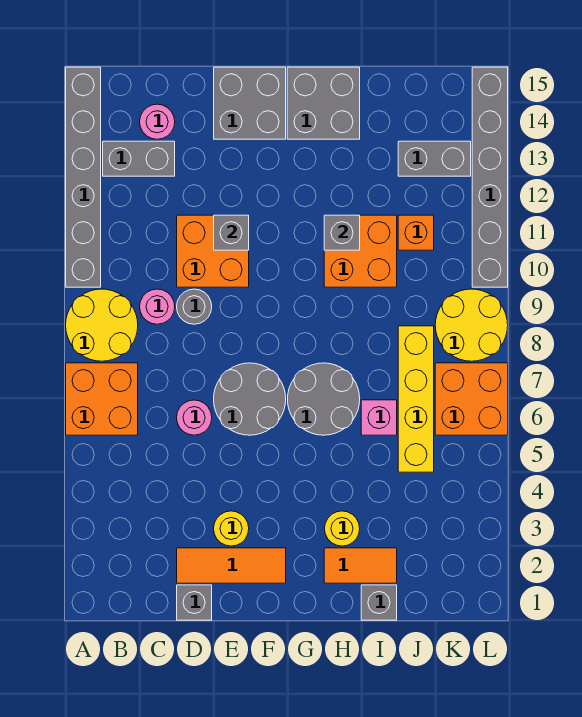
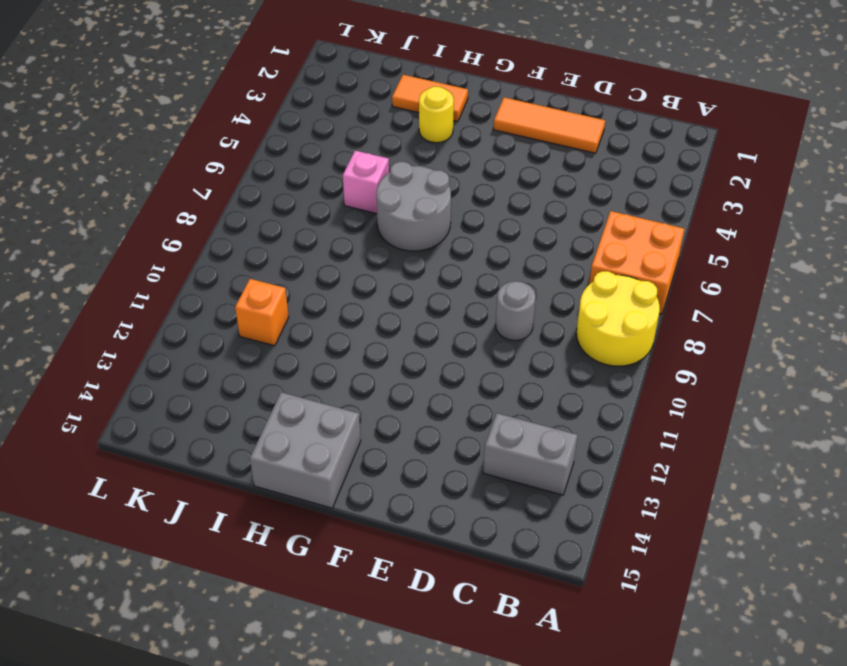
none -> grey brick A10:A15 level 1
none -> pink round brick C9 level 1
none -> pink round brick C14 level 1

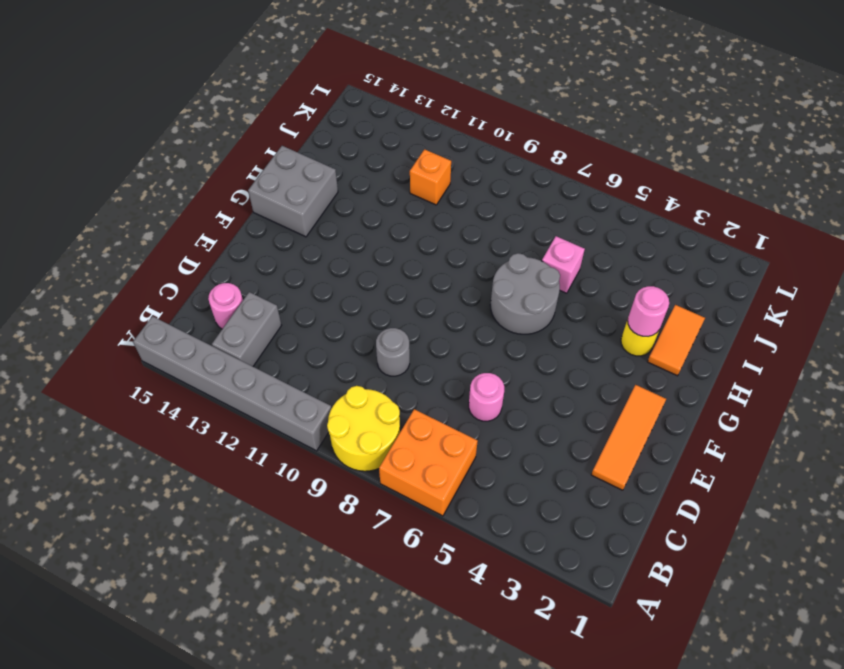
pink round brick H3 level 2 -> pink round brick C9 level 1
none -> grey brick D1 level 1
none -> orange brick D10:E11 level 1
none -> yellow round brick E3 level 1

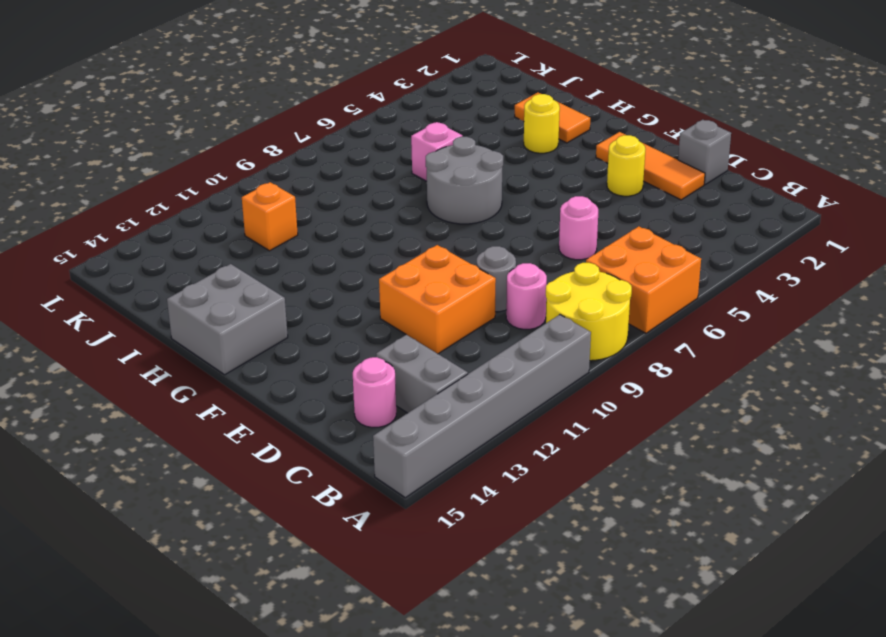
none -> grey round brick E6:F7 level 1
none -> grey brick E14:F15 level 1
none -> orange brick H10:I11 level 1

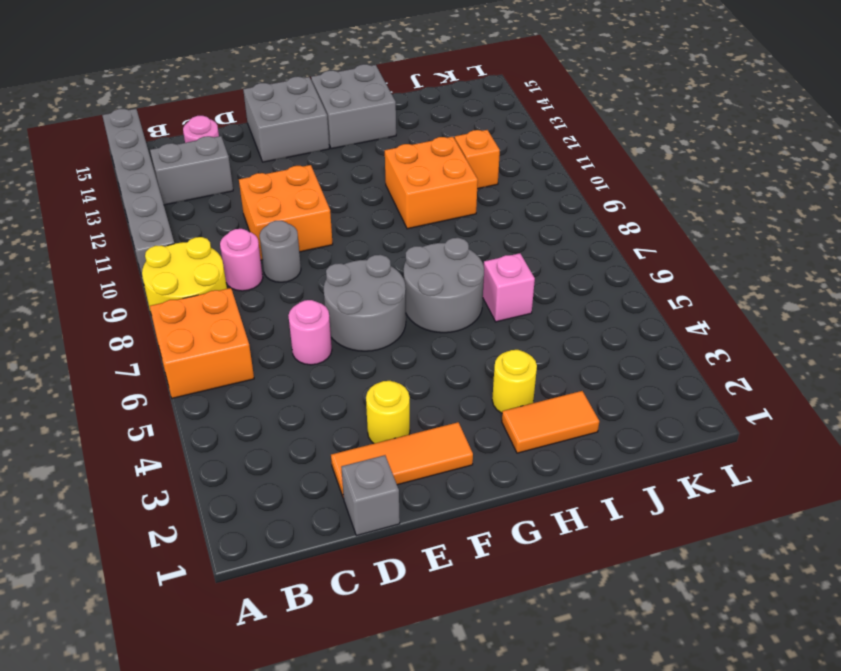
none -> grey brick I1 level 1
none -> yellow brick J5:J8 level 1
none -> grey brick J13:K13 level 1

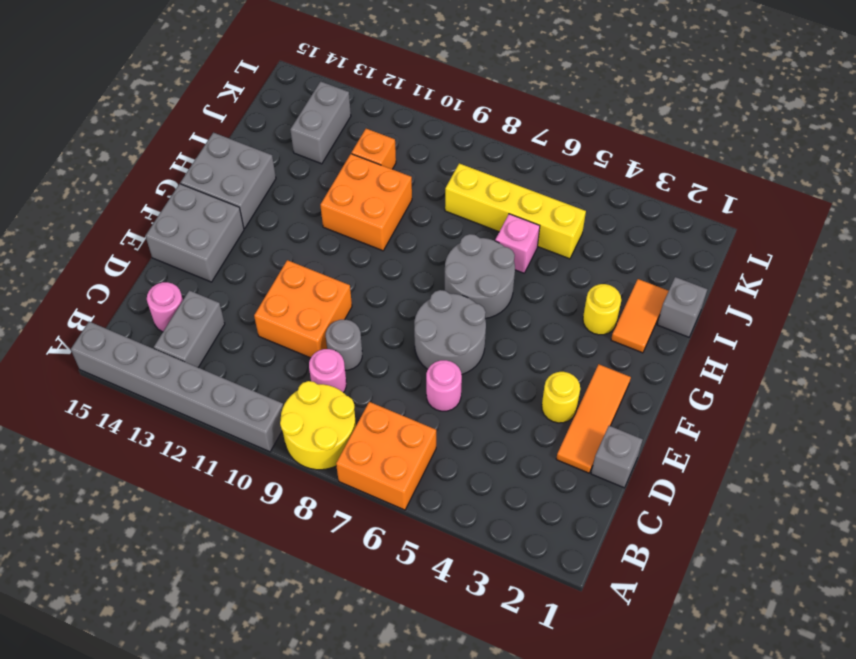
none -> orange brick K6:L7 level 1
none -> yellow round brick K8:L9 level 1
none -> grey brick L10:L15 level 1

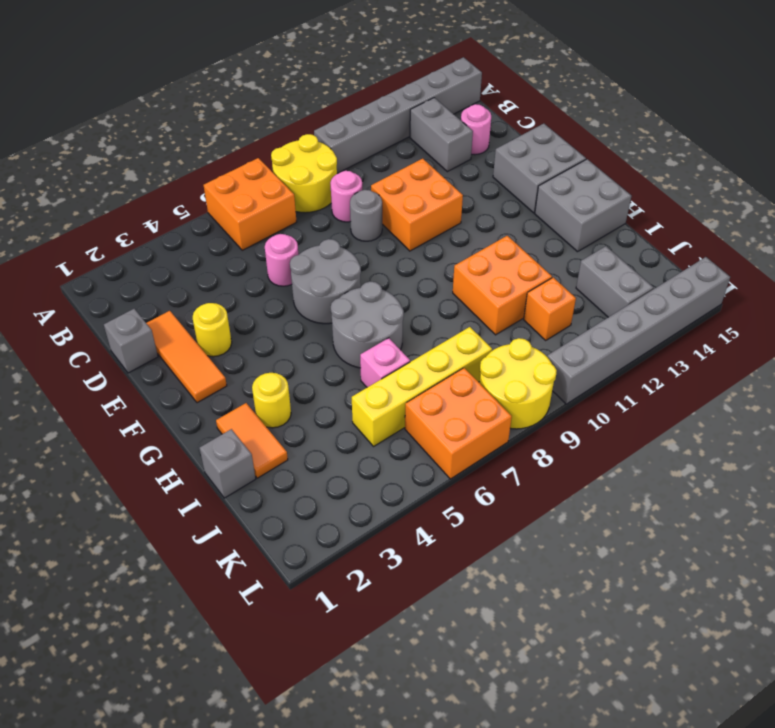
none -> grey brick E11 level 2
none -> grey brick H11 level 2

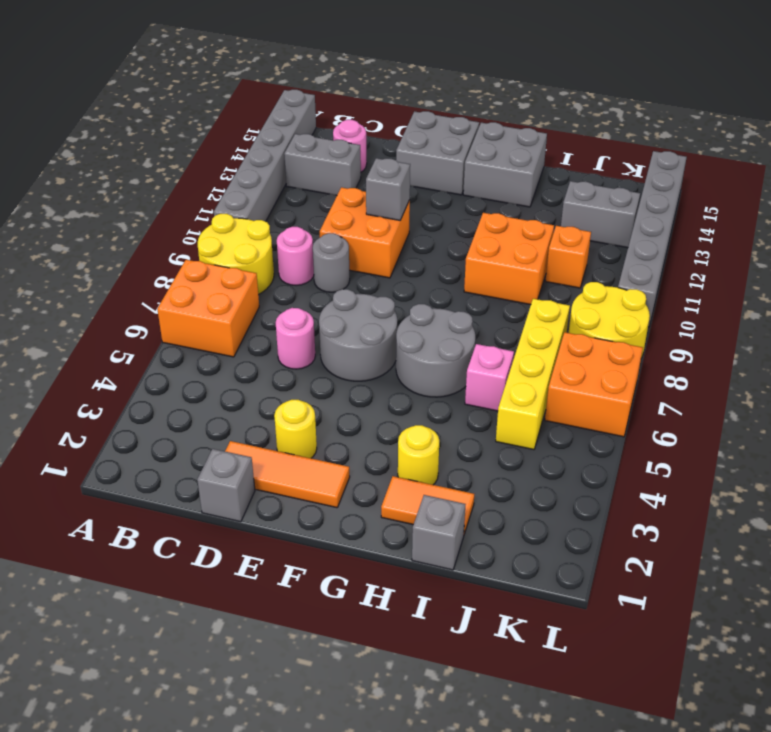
none -> grey brick H11 level 2

